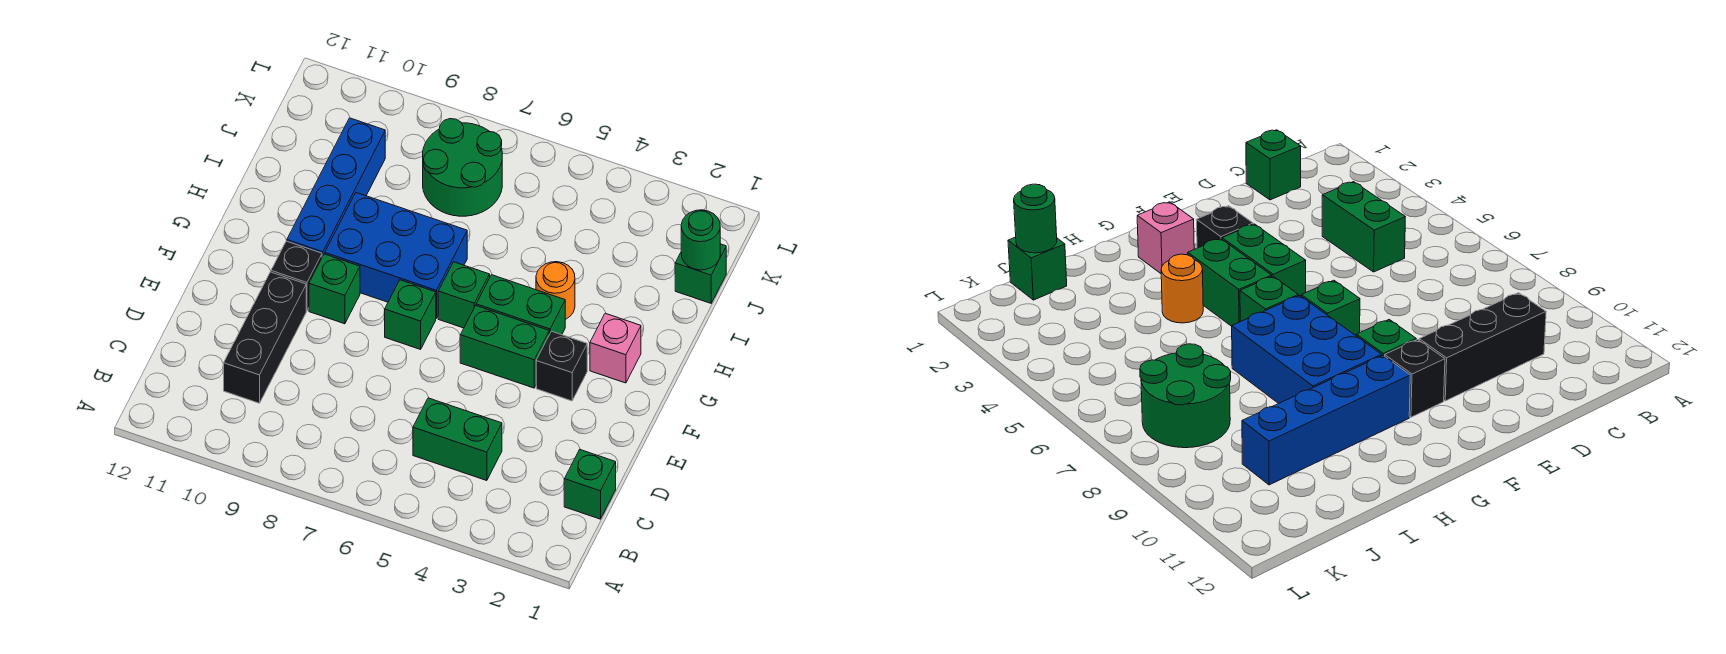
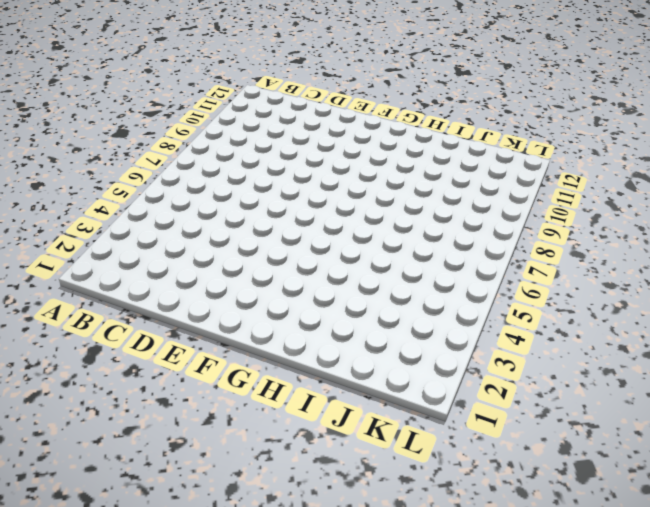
none -> green brick C1 level 1
none -> green brick C4:C5 level 1
none -> black brick C10:E10 level 1

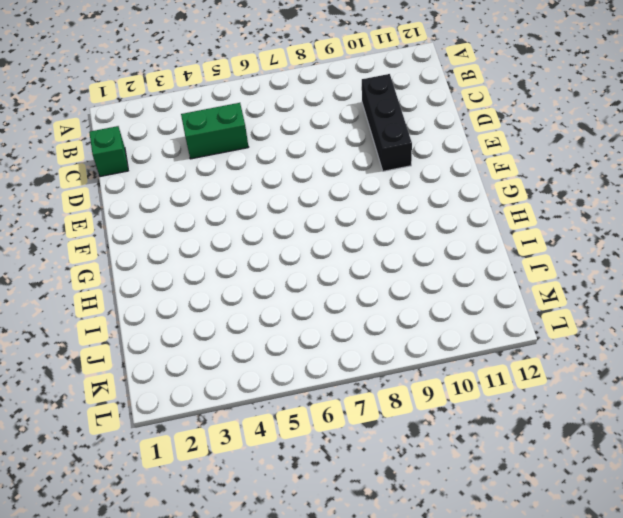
none -> black brick F3 level 1
none -> green brick F4:F5 level 1
none -> green brick F7 level 1

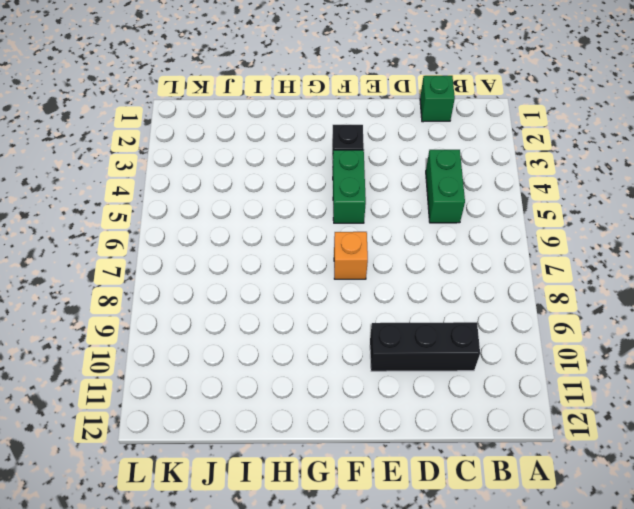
orange brick F7 level 1 -> green brick F7 level 1
none -> green brick F9 level 1
none -> black brick F10 level 1
none -> pink brick G2 level 1

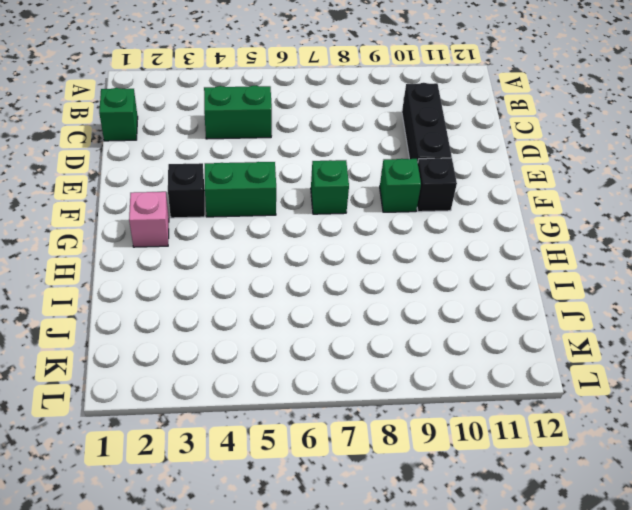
none -> green brick G4:G5 level 1
none -> green brick G6 level 1
none -> blue brick G7:H9 level 1

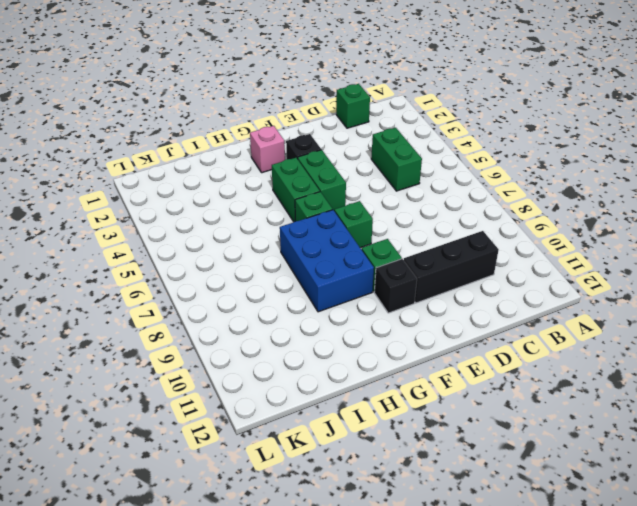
none -> blue brick G10:J10 level 1
none -> orange round brick H4 level 1
none -> green brick J1 level 1

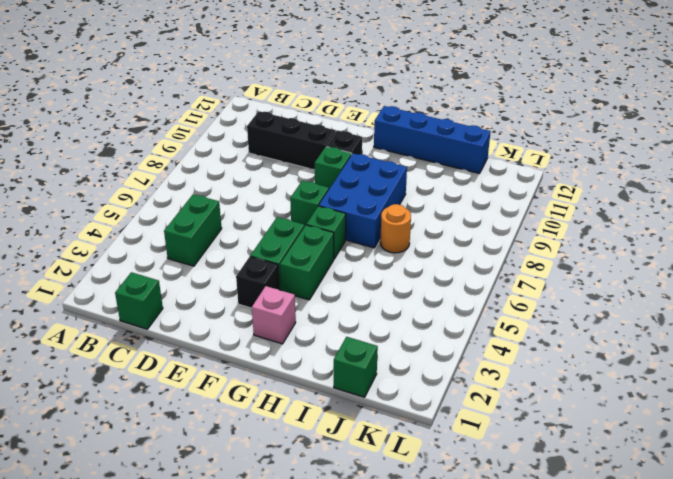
blue brick G12:J12 level 1 -> blue brick G10:J10 level 1
orange round brick I7 level 1 -> orange round brick H4 level 1
none -> green round brick J7:K8 level 1
none -> green round brick J1 level 2

